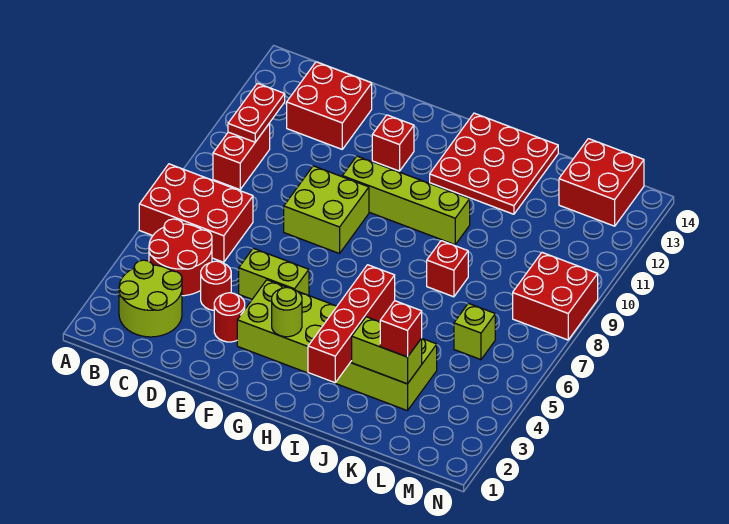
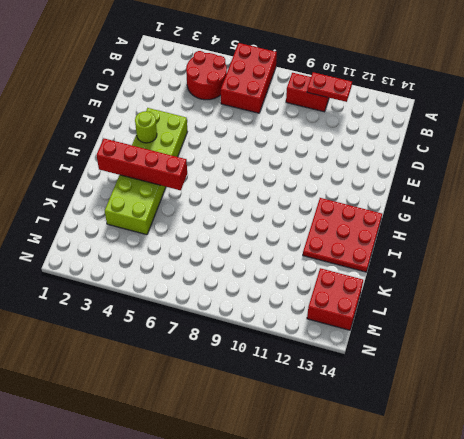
none -> lime round brick B2:C3 level 1
none -> red brick C12:D13 level 1
none -> red round brick D4 level 1

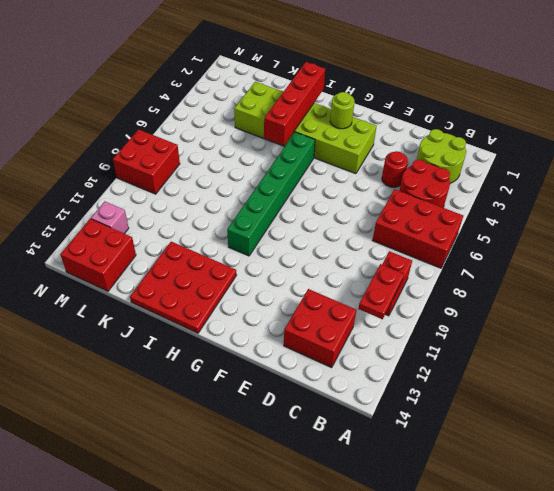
green brick H5:H10 level 1 -> lime brick F10:I10 level 1
pink brick M12 level 1 -> none
none -> red round brick E3 level 1
none -> lime brick E5:F5 level 1
none -> lime brick E8:F9 level 1

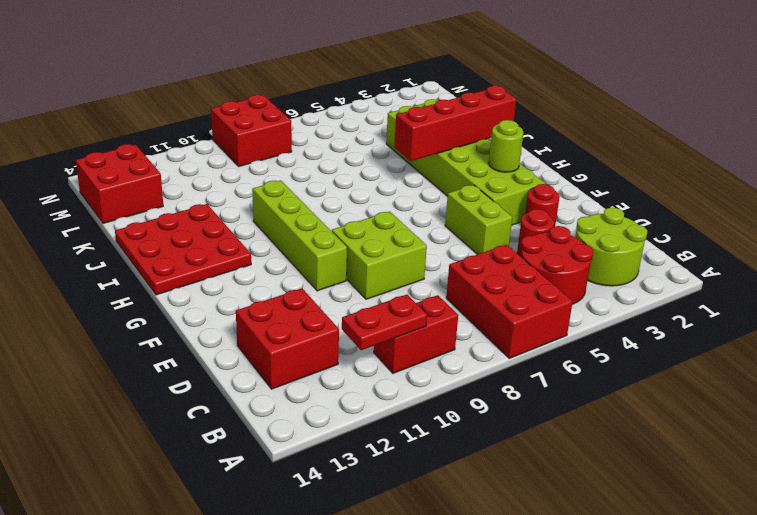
none -> red brick F12 level 1
none -> red brick J8 level 1
none -> lime brick L6 level 1

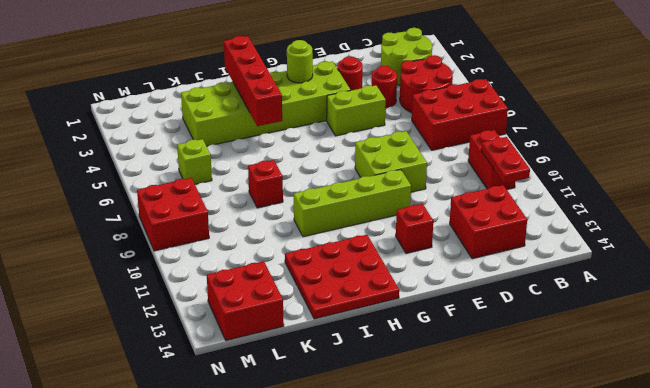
none -> lime brick J3:K3 level 2
none -> red brick K3 level 3

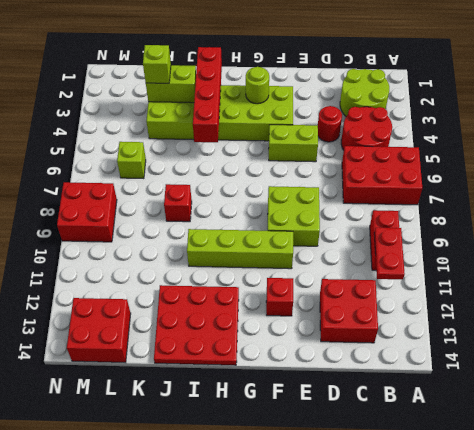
lime brick K3 level 3 -> red brick K3 level 3
none -> red round brick E3 level 1

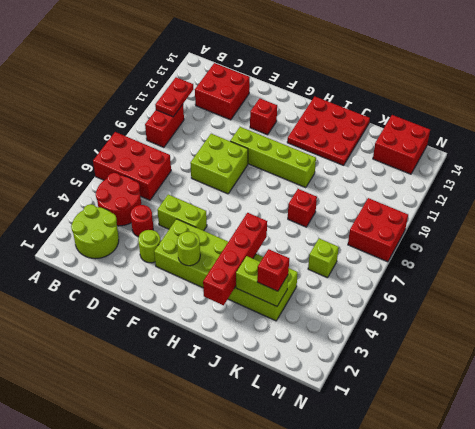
lime round brick E3 level 1 -> red round brick E3 level 1

